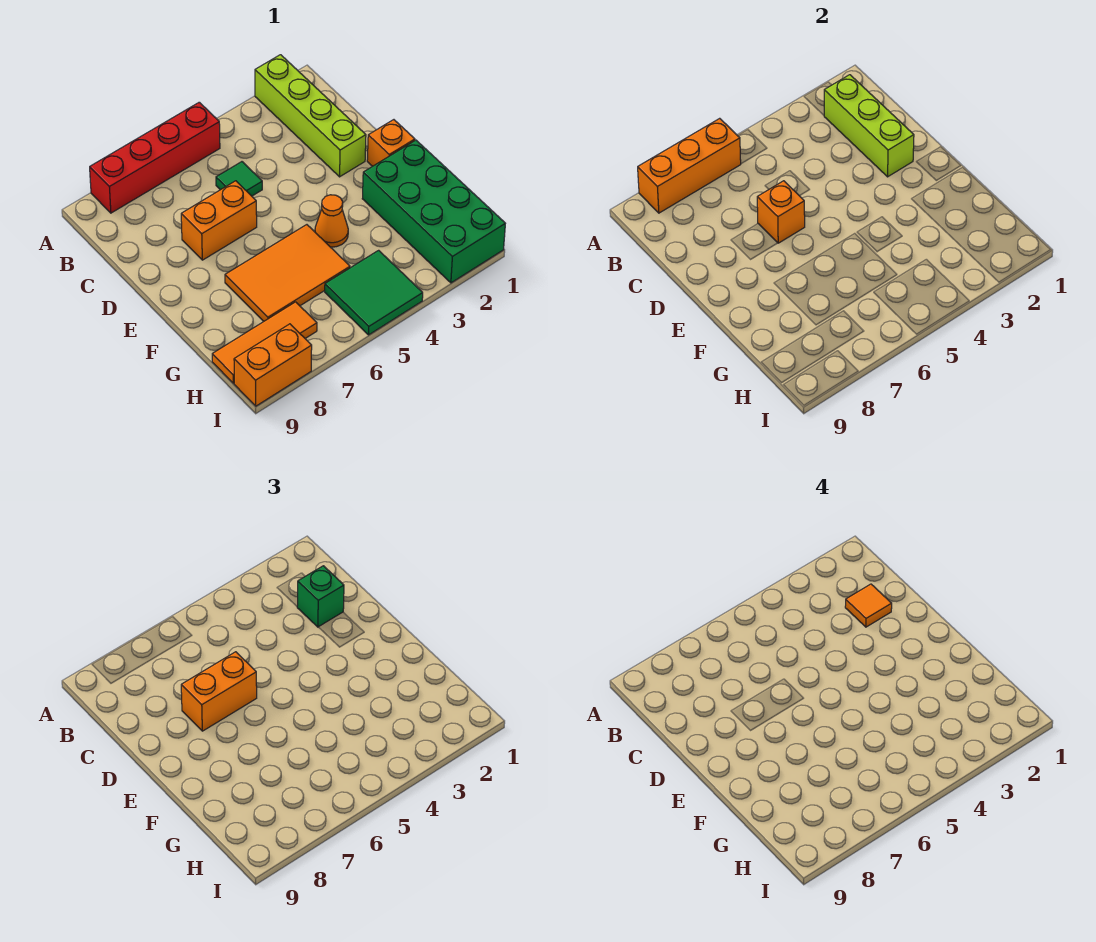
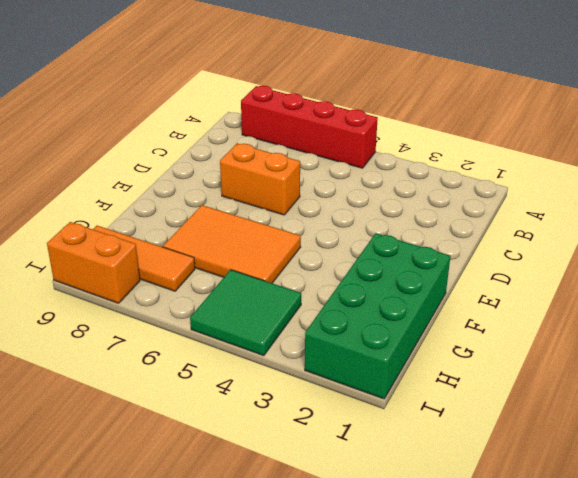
none -> lime brick A2:D2 level 1
none -> green tile C5 level 1
none -> orange brick E1 level 1

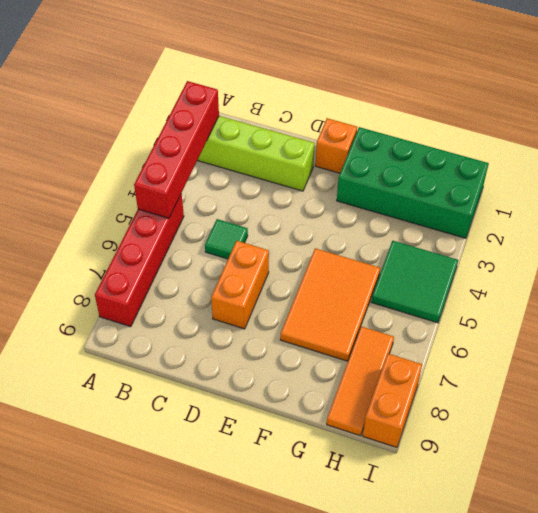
red brick A2:A5 level 2 -> none
none -> orange cone F4 level 1
none -> orange brick A6:A8 level 2
none -> lime brick B2:D2 level 2

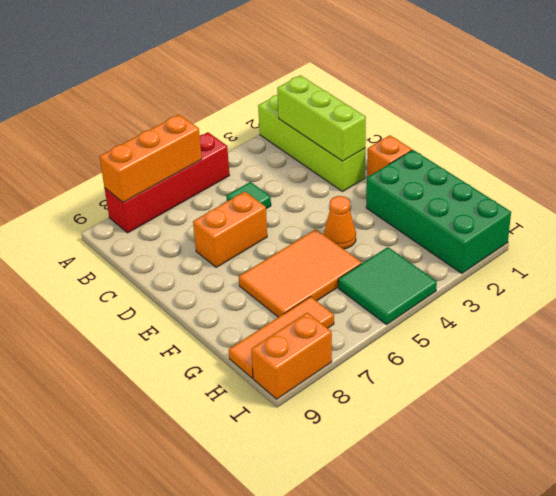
none -> orange brick D6 level 2
none -> green brick C2 level 3
none -> orange brick D6:D7 level 3

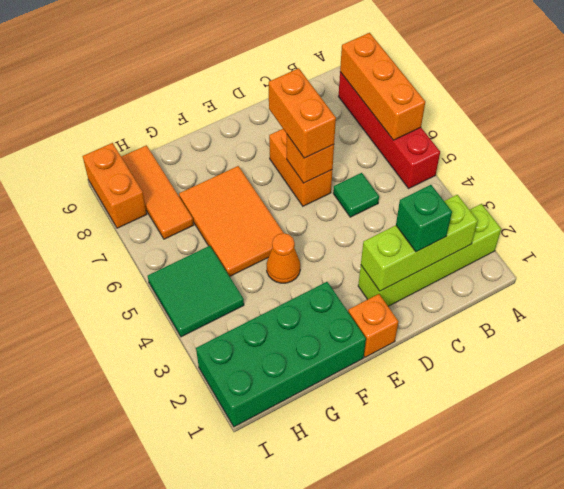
none -> orange tile C2 level 4

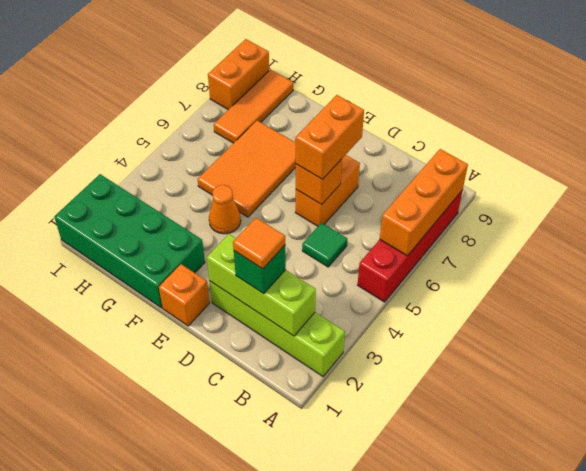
none -> green tile H4:I5 level 1

